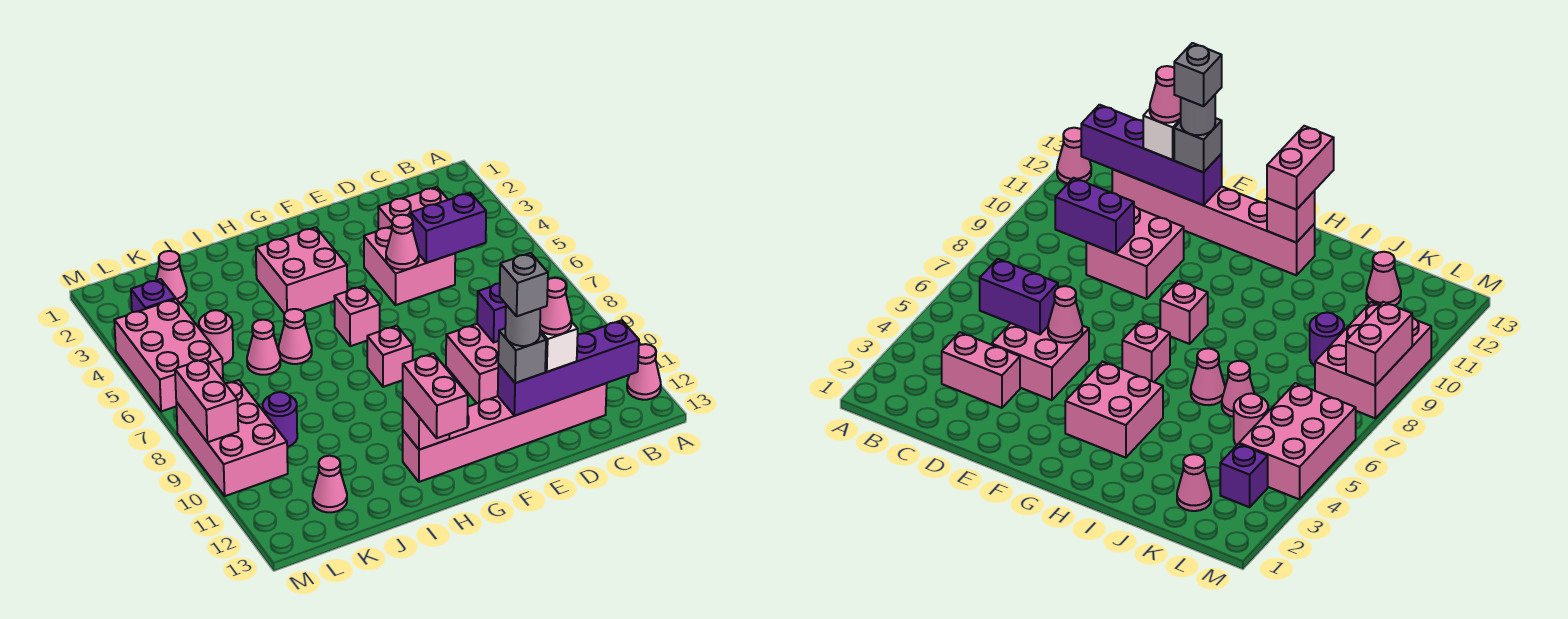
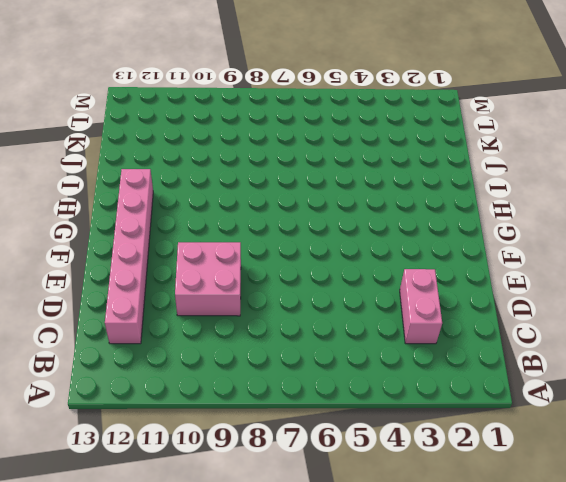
none -> pink cone A12 level 1
none -> pink brick D4:E5 level 1
none -> pink brick G3:H4 level 1

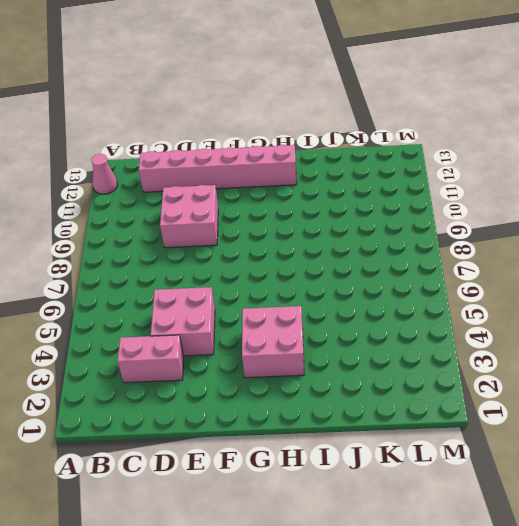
none -> pink brick G6 level 1
none -> pink brick G8 level 1
none -> pink cone I6 level 1

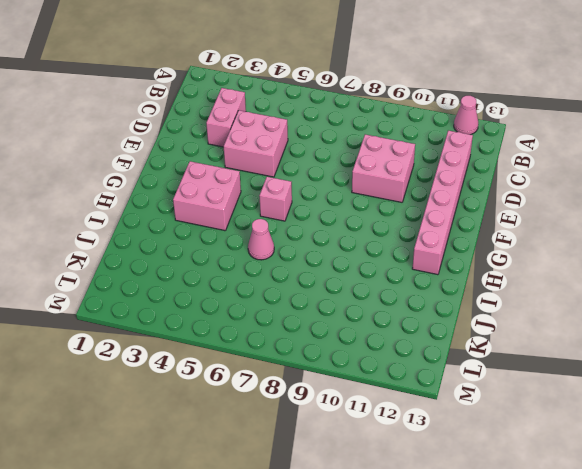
none -> pink brick G8 level 1
none -> pink cone J6 level 1
none -> pink cone K2 level 1

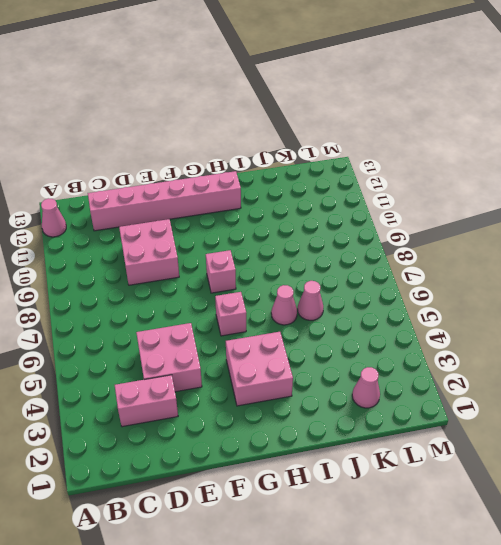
none -> pink round brick K5 level 1
none -> purple round brick K9 level 1
none -> pink cone K12 level 1

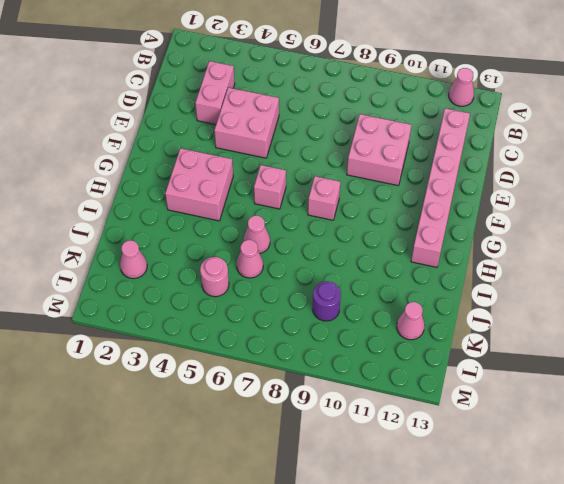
none -> purple brick L3 level 1
none -> pink brick L4:M6 level 1
none -> pink brick L8:M10 level 1

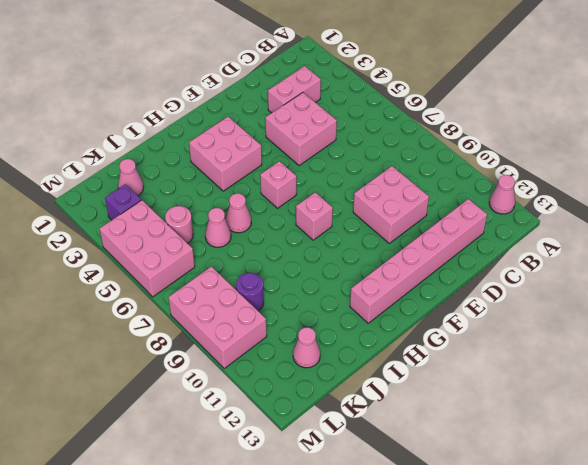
none -> purple brick B12:E12 level 2
none -> purple brick C5:D5 level 2
none -> purple brick C9:D9 level 2

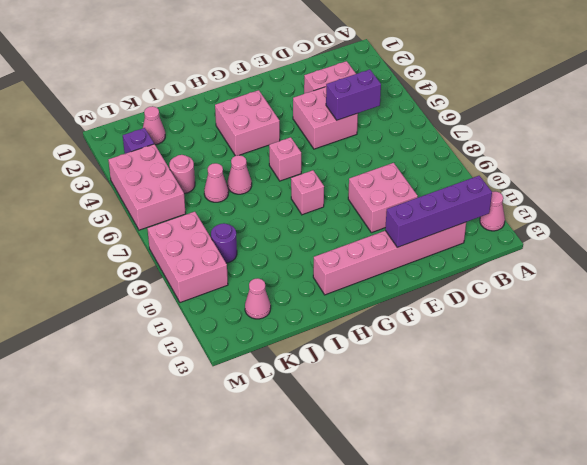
none -> purple brick C9:D9 level 2
none -> pink cone E5 level 2
none -> pink brick H12 level 2

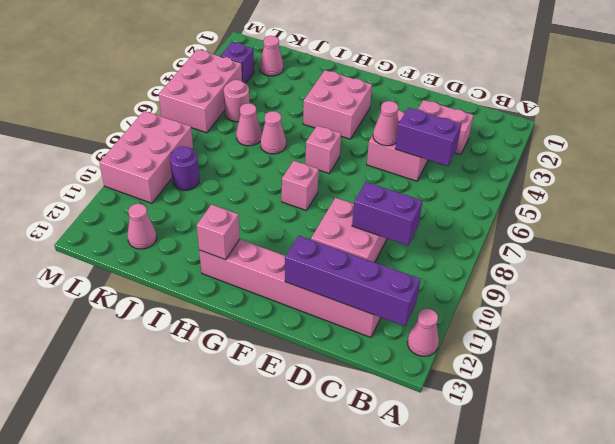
none -> pink brick M8:M9 level 2
none -> white brick D12 level 3
none -> grey brick E12 level 3

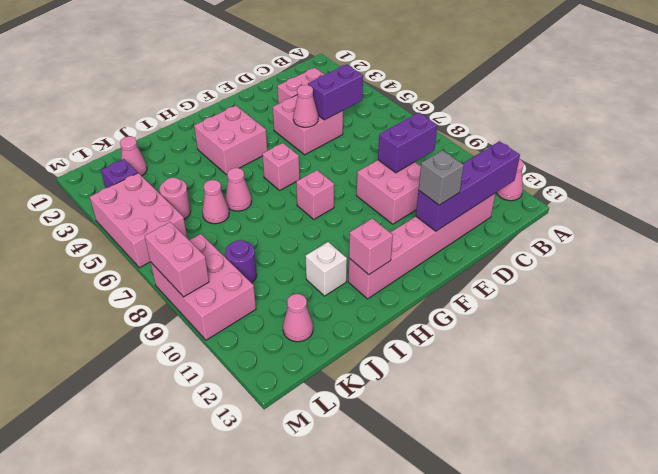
white brick I11 level 1 -> white brick D12 level 3
none -> pink brick H12:H13 level 3
none -> pink cone D12 level 4
none -> grey round brick E12 level 4

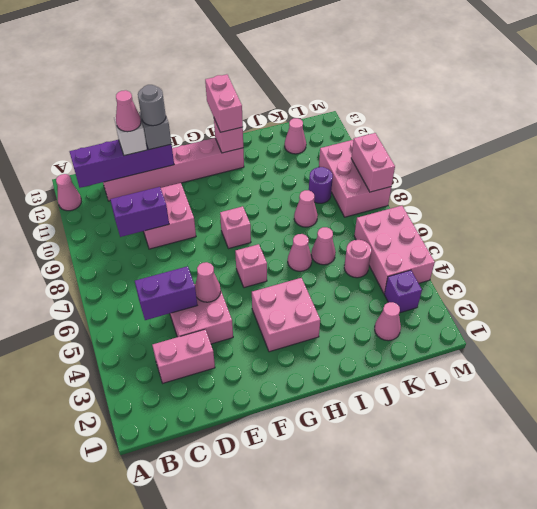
pink cone J8 level 1 -> none
none -> grey brick E12 level 5

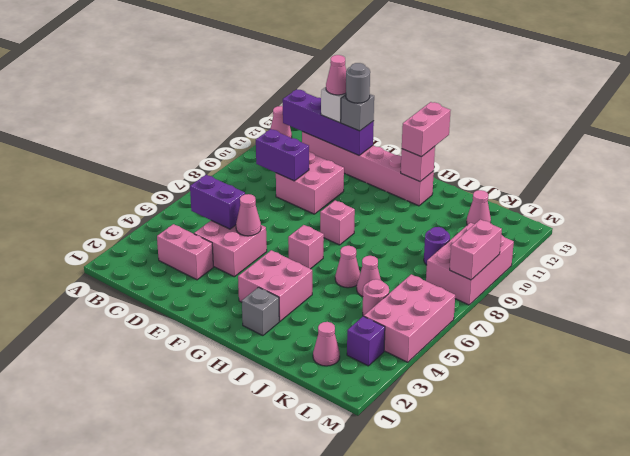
grey brick H2 level 1 -> grey brick E12 level 5

